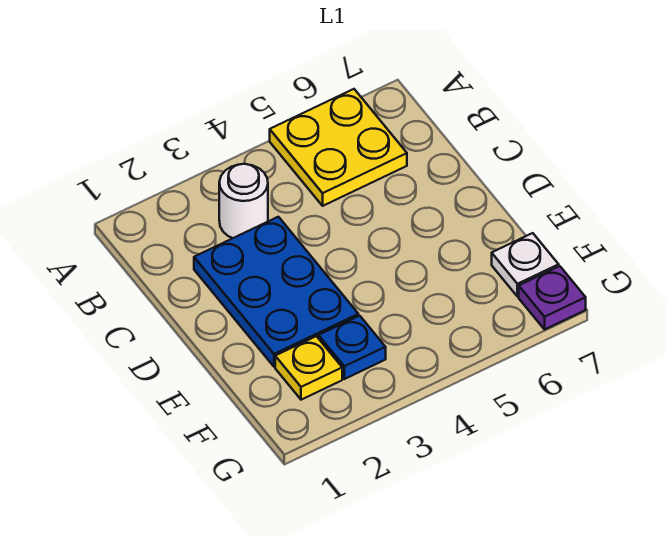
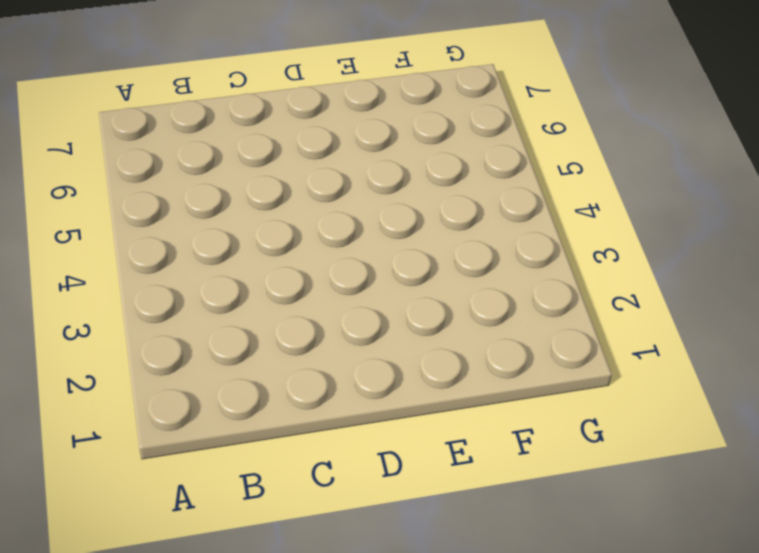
none -> yellow plate A5:B6 level 1
none -> white round brick B3 level 1

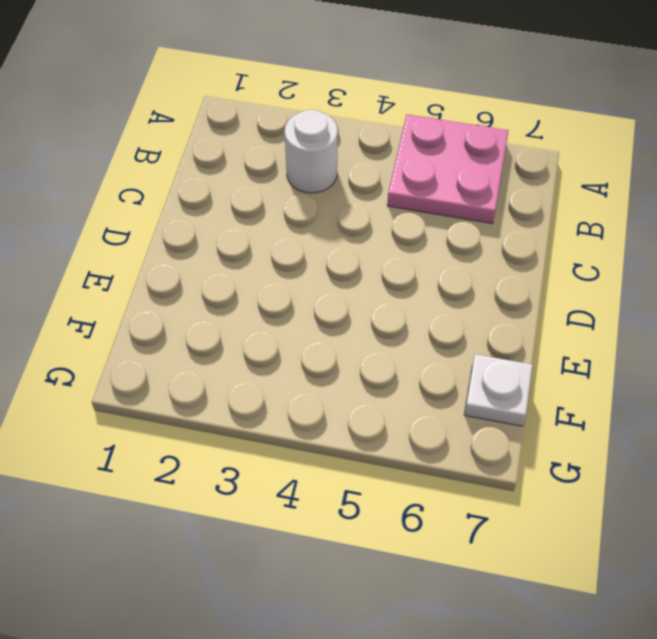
pink plate A5:B6 level 1 -> yellow plate A5:B6 level 1
none -> blue plate C2:E3 level 1
none -> yellow plate F2 level 1

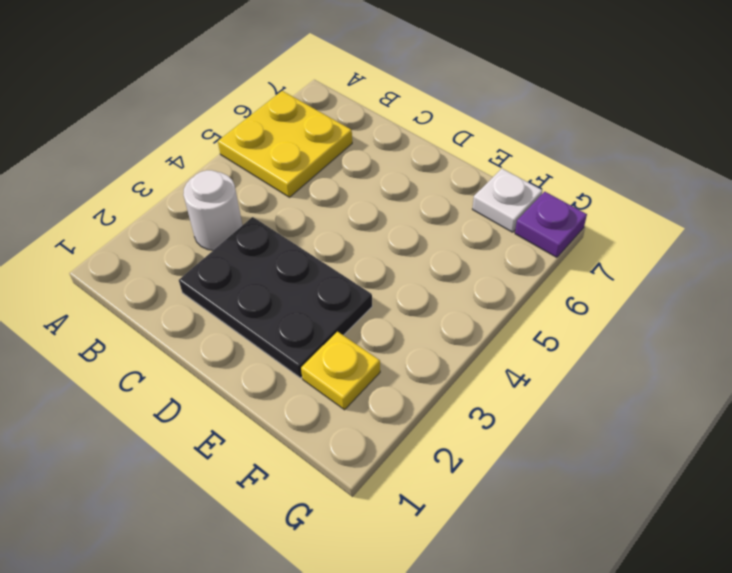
black plate C2:E3 level 1 -> blue plate C2:E3 level 1
none -> blue plate F3 level 1

